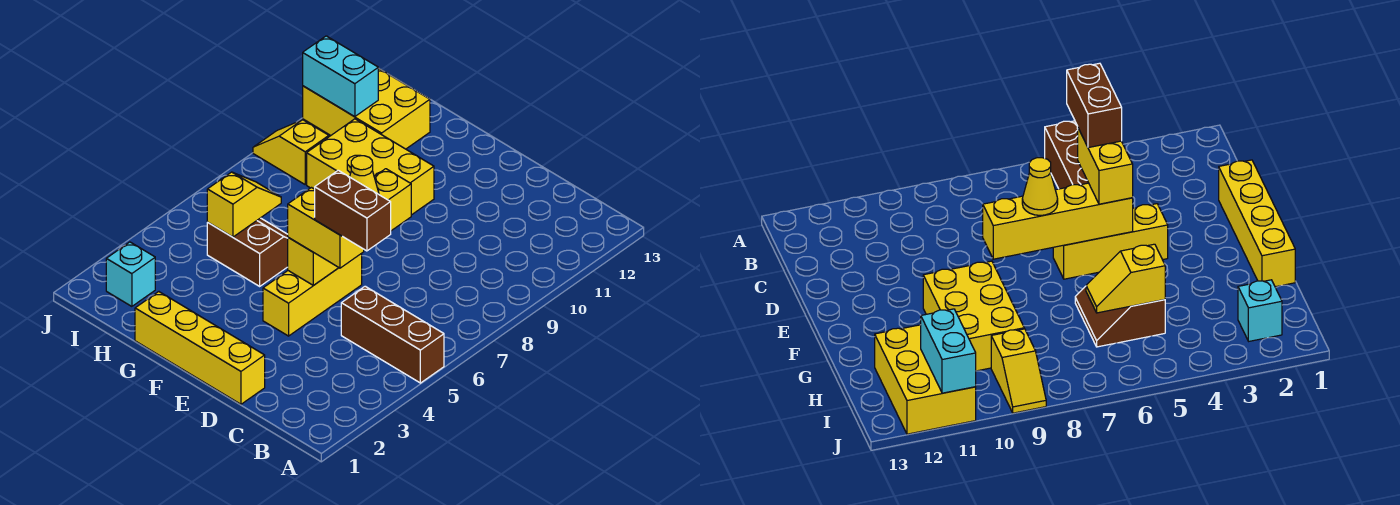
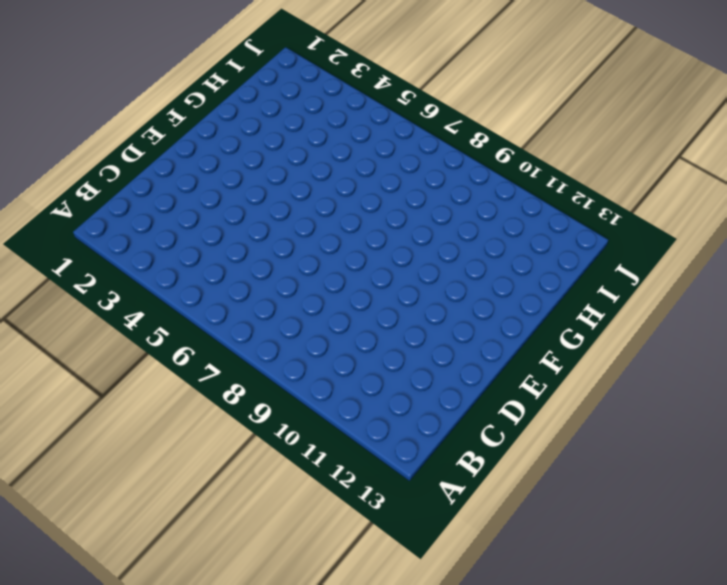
none -> brown brick A5:C5 level 1
none -> yellow brick D1:G1 level 1
none -> yellow brick E4:E6 level 1

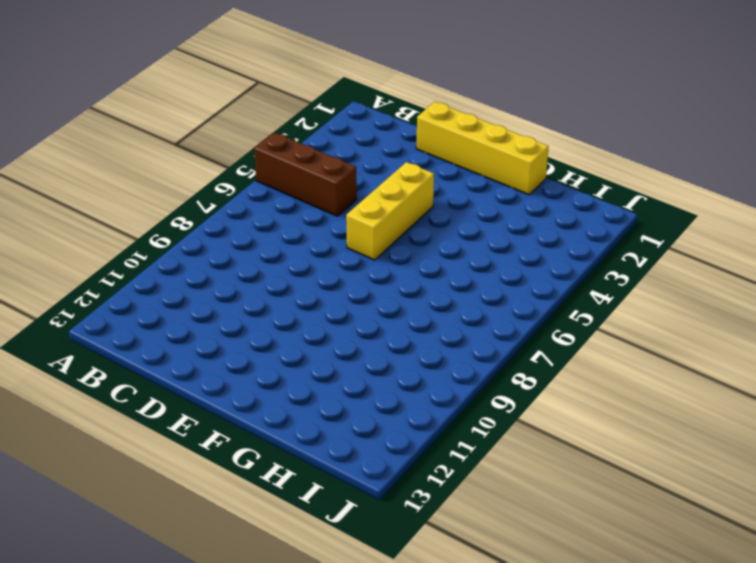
none -> yellow brick F9:H10 level 1
none -> brown slope G5:H6 level 1 top 5
none -> yellow brick H11:J12 level 1

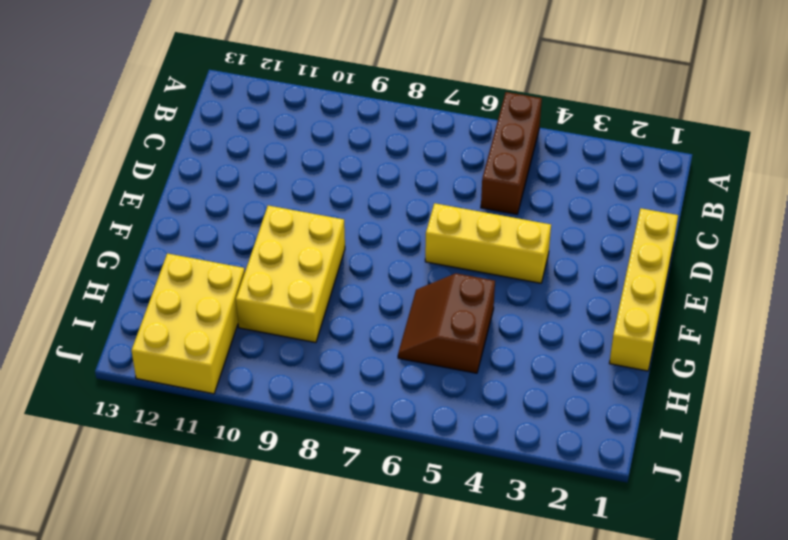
none -> cyan brick I2 level 1
none -> yellow slope I9:J9 level 1 top I
none -> yellow brick E5:E8 level 2

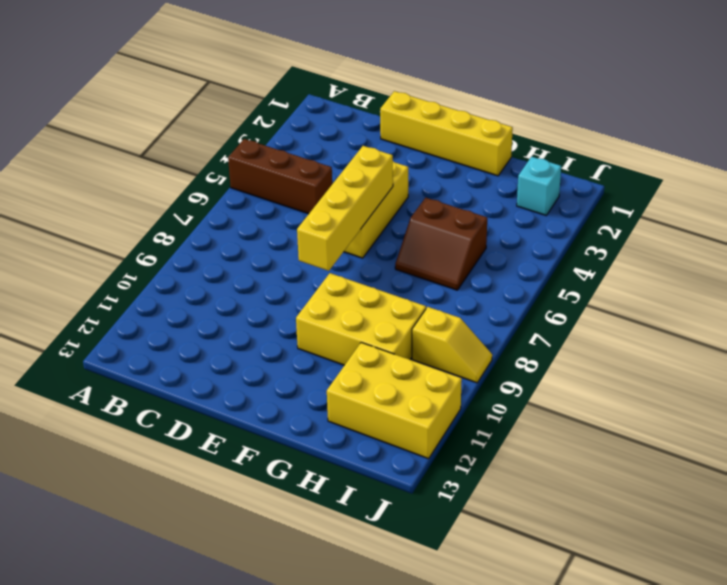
none -> yellow slope H5:H6 level 2 top 5
none -> cyan brick I11:J11 level 2
none -> yellow brick D5:E5 level 3

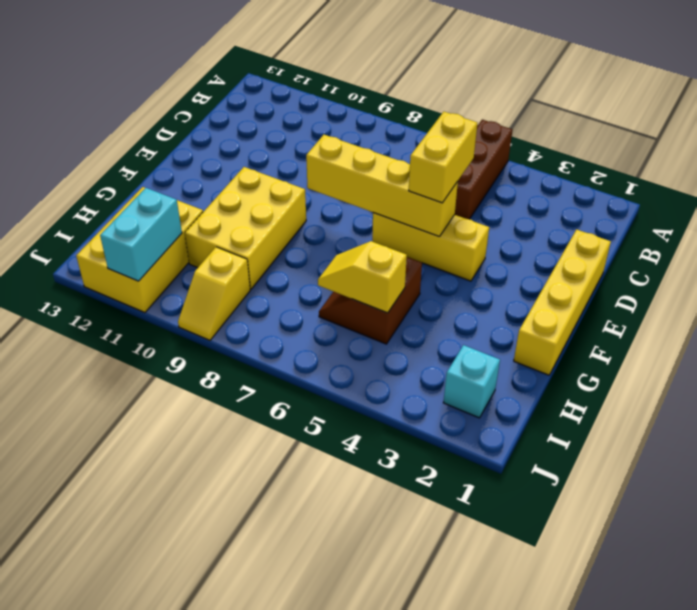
none -> yellow cone E7 level 3
none -> brown brick C5:D5 level 4

